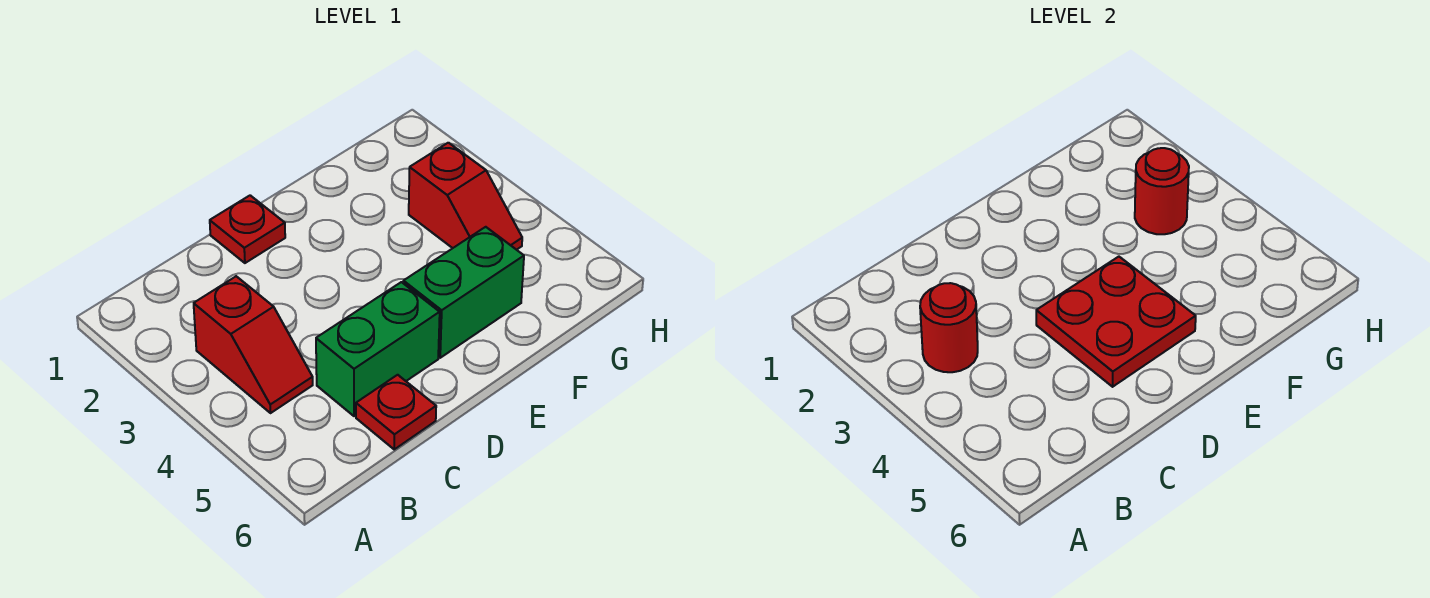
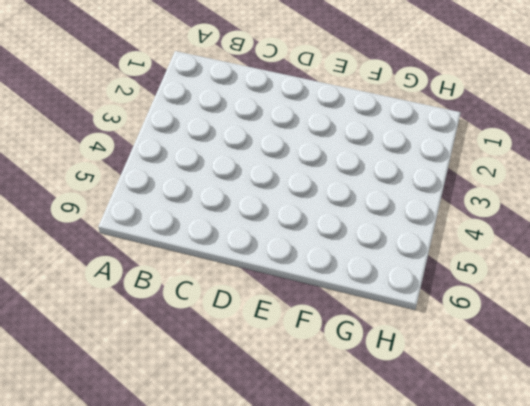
none -> red slope B3:B4 level 1 top 3
none -> green brick C5:D5 level 1

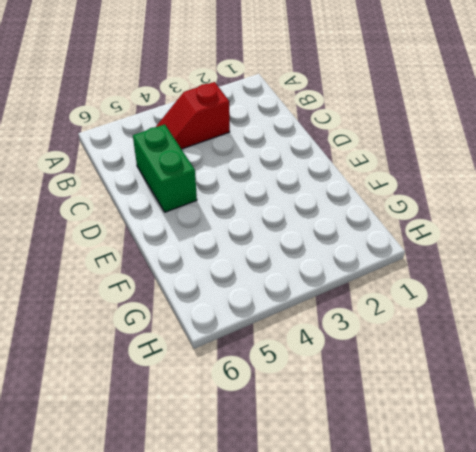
none -> red plate C6 level 1
none -> red plate D1 level 1

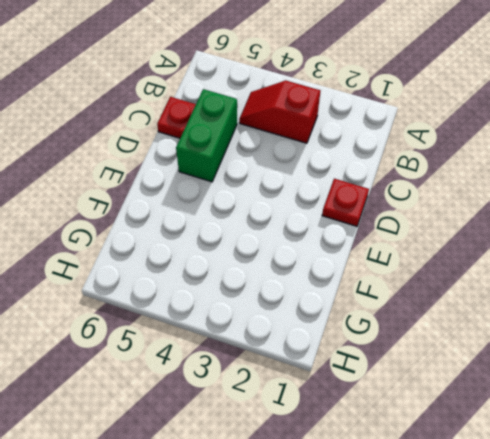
none -> green brick E5:F5 level 1
none -> red slope G3:G4 level 1 top 3

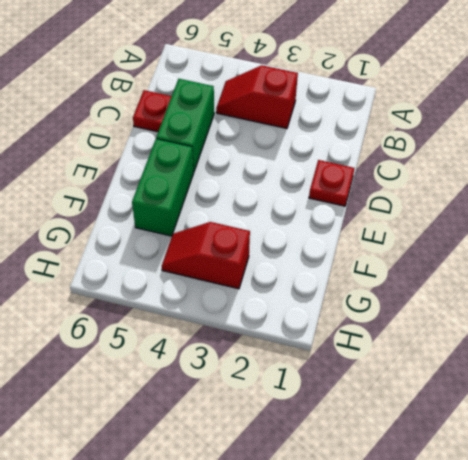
none -> red round brick B3 level 2
none -> red plate D4:E5 level 2

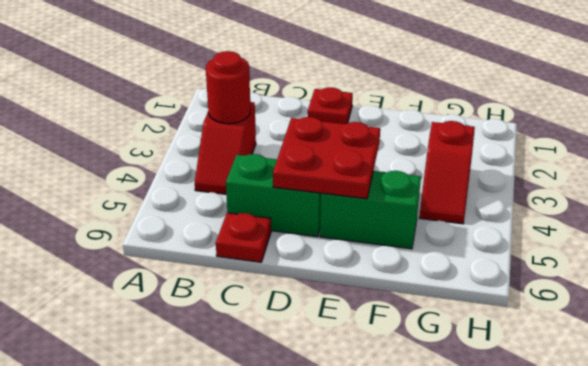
none -> red round brick G3 level 2

